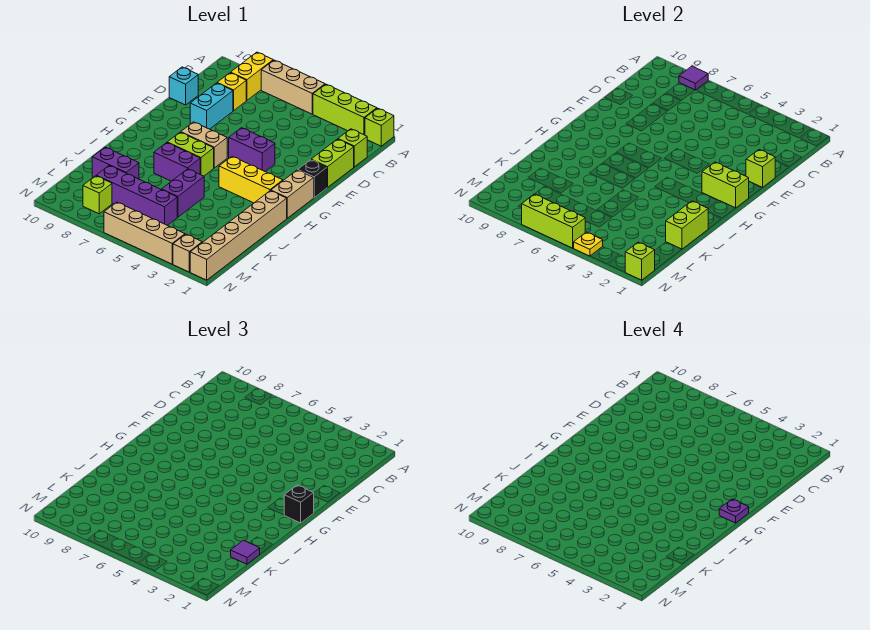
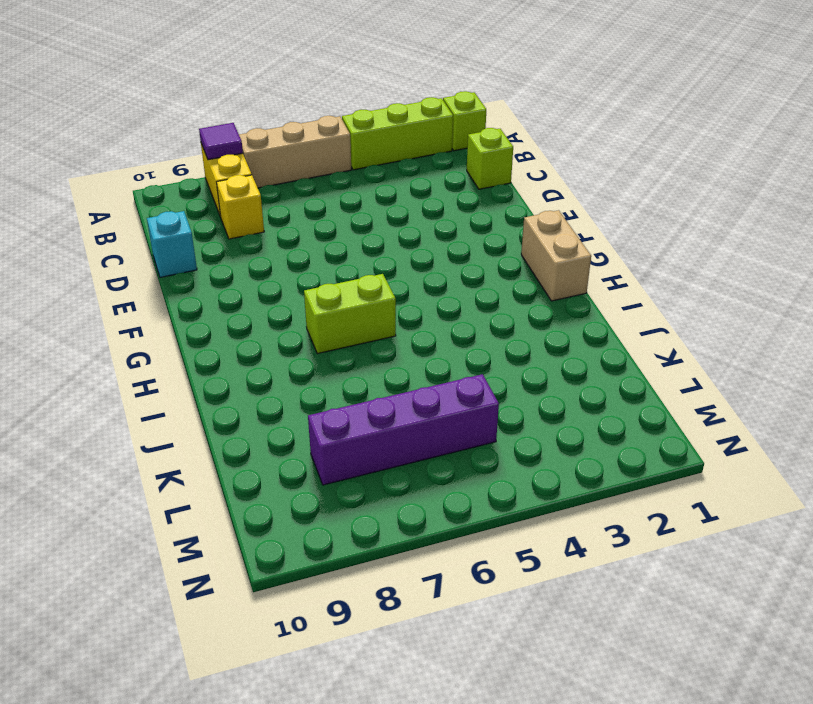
none -> lime brick D1:E1 level 1
none -> cyan brick D8:E8 level 1
none -> black brick F1 level 1
none -> purple brick F4:F5 level 1

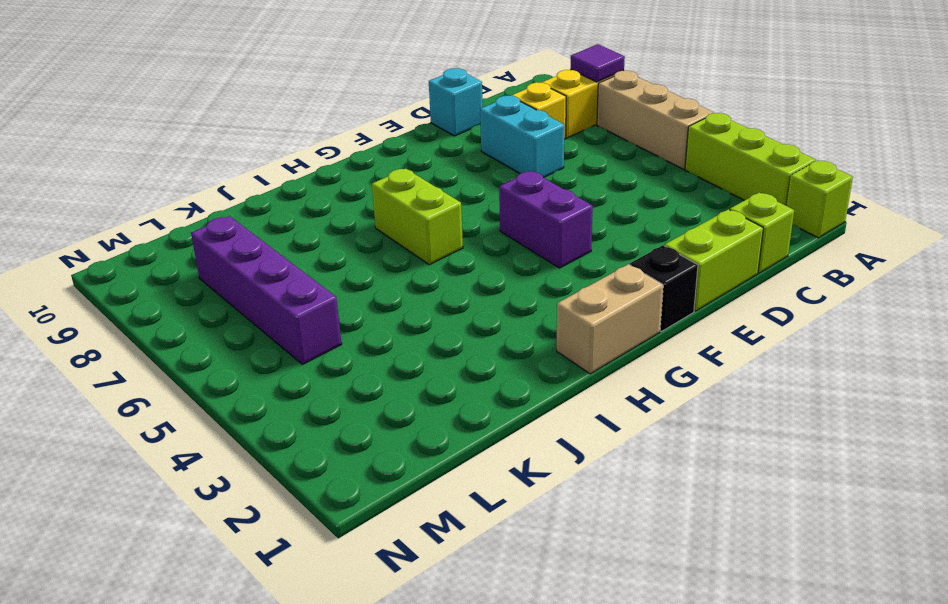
cyan brick D7:D8 level 1 -> cyan brick D8:E8 level 1
none -> tan brick G6:G7 level 1
none -> yellow brick H2:H4 level 1
none -> tan brick I1:N1 level 1
none -> purple brick I6:I7 level 1

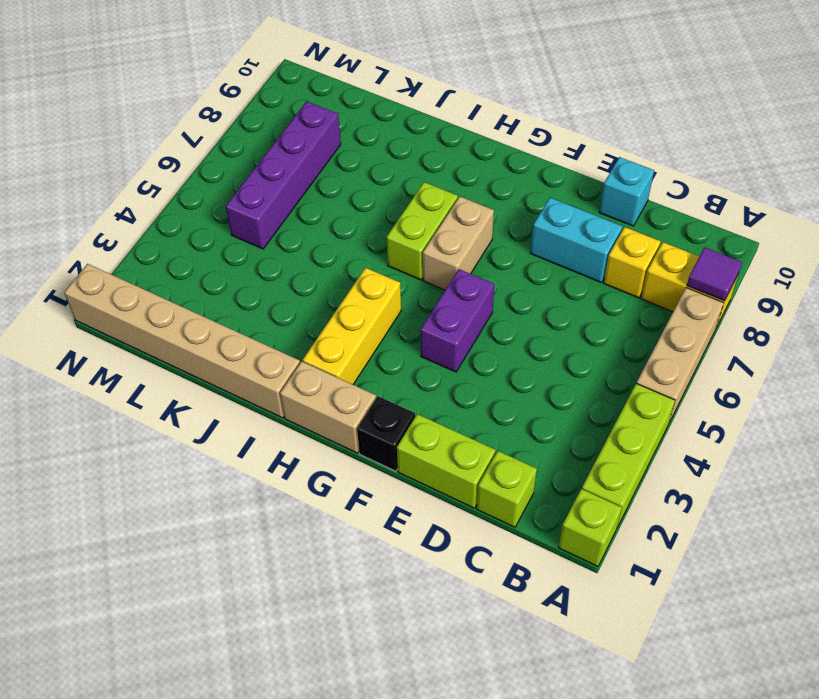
none -> purple brick I6:I7 level 1
none -> purple brick J5:K5 level 1
none -> purple brick K8:K9 level 1
none -> lime brick M8 level 1

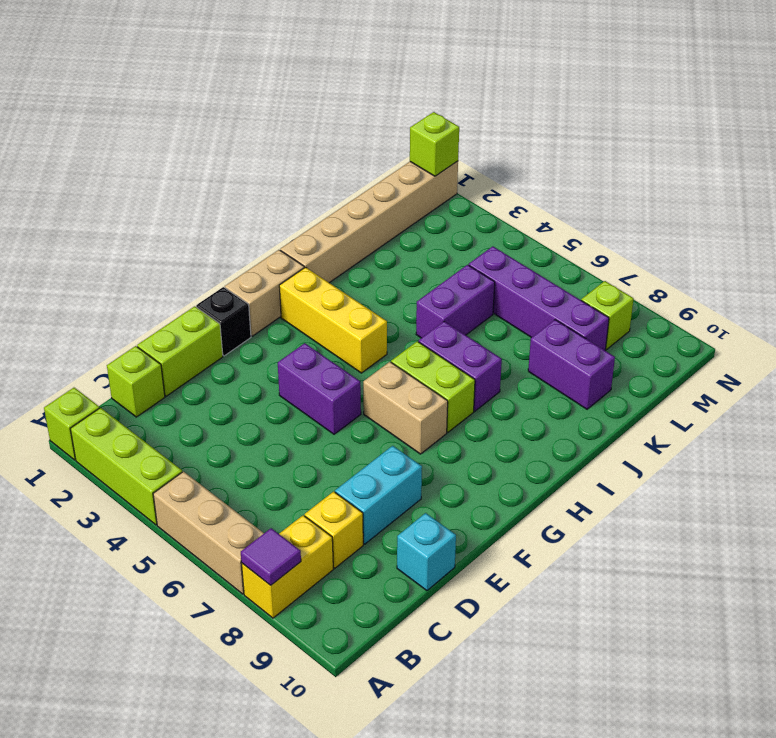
none -> tan brick N2 level 1
none -> tan brick N3:N6 level 1
none -> lime brick E1 level 2
none -> lime brick G1:G2 level 2

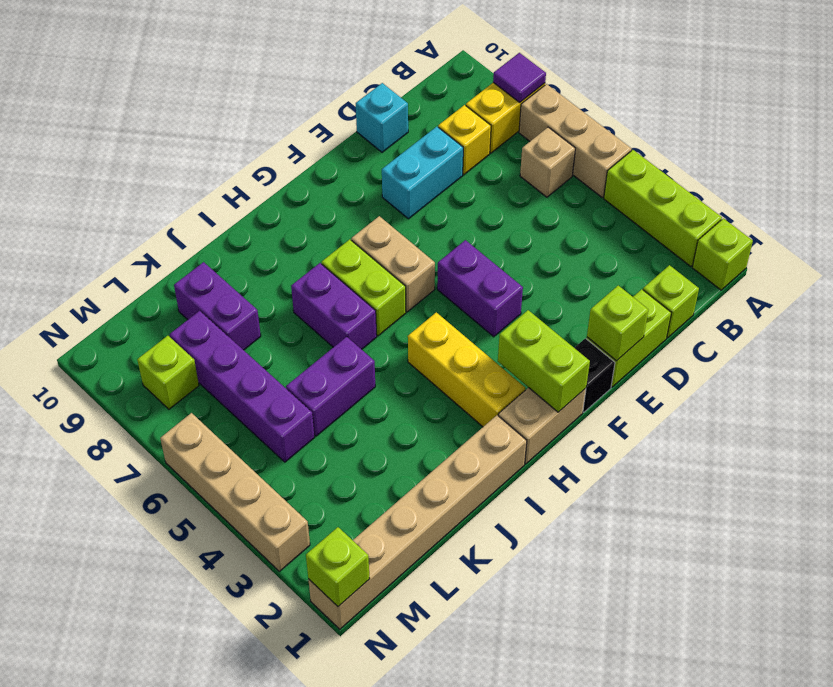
tan brick B6 level 1 -> tan brick N2 level 1
none -> lime brick J1:K1 level 2
none -> yellow plate N4 level 2
none -> lime brick N5:N7 level 2
none -> black brick G1 level 3

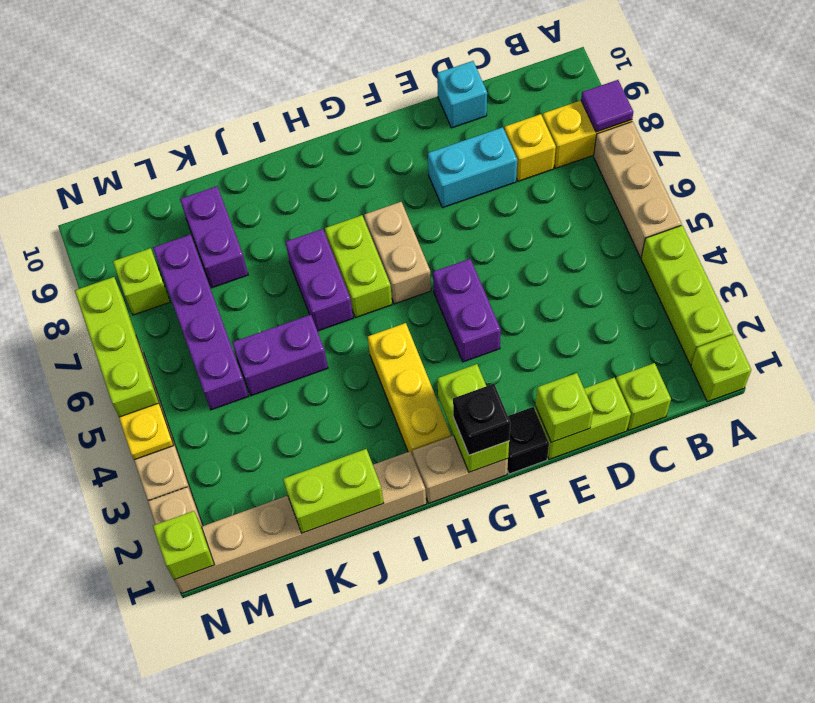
none -> purple tile K1 level 3
none -> purple plate G1 level 4

